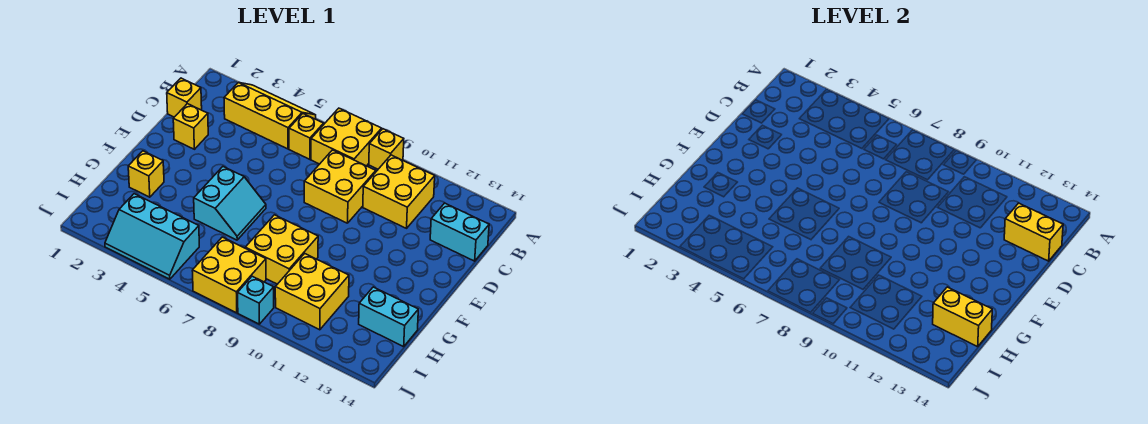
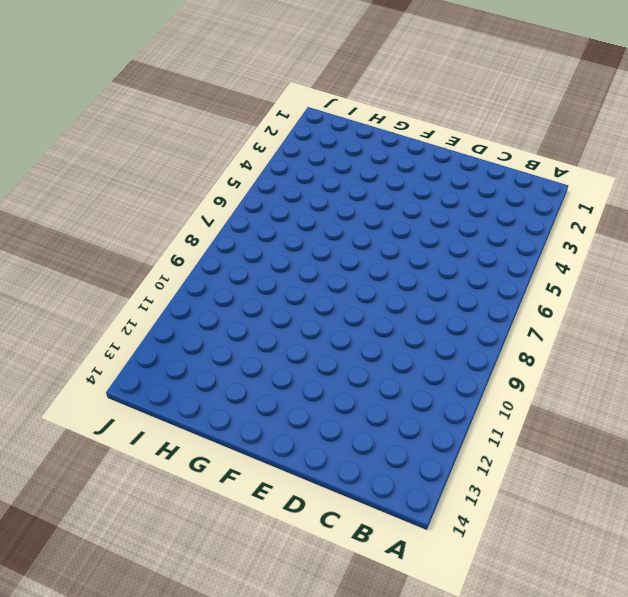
none -> yellow slope A3:B5 level 1 top B
none -> yellow brick A7:B8 level 1
none -> yellow brick A9 level 1

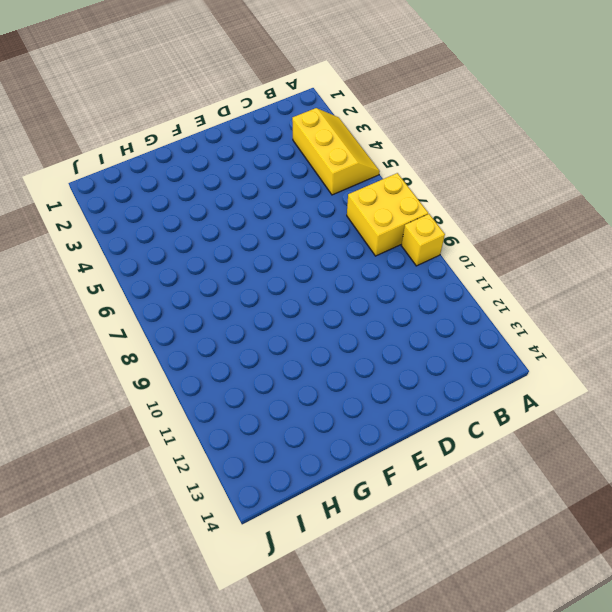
none -> yellow brick B6 level 1
none -> yellow brick B10:C11 level 1
none -> yellow brick C1 level 1

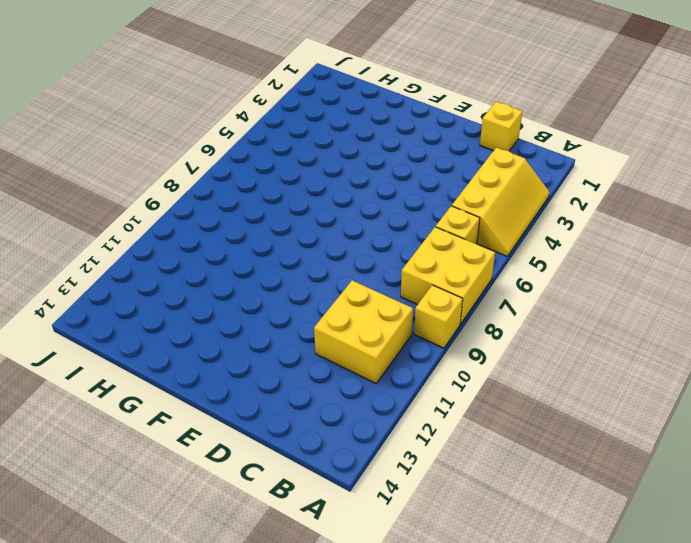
none -> yellow brick C8:D9 level 1
none -> cyan brick C13:C14 level 1
none -> yellow brick D2 level 1

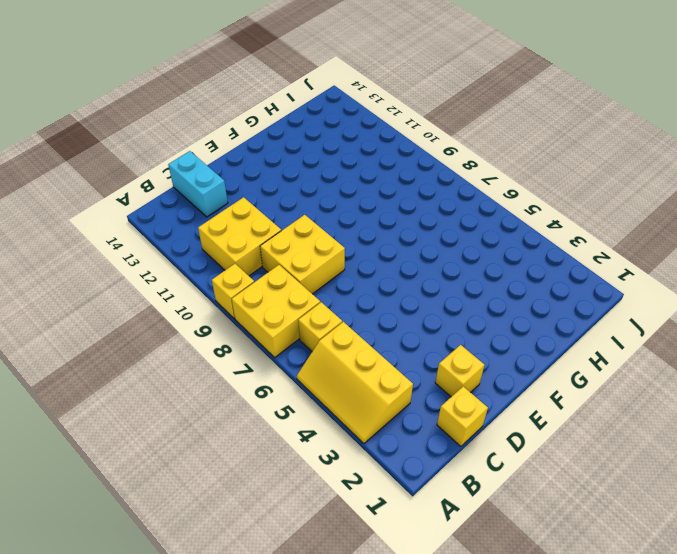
none -> cyan slope F5:G6 level 1 top 5
none -> yellow brick G2 level 1
none -> yellow brick G8:H9 level 1

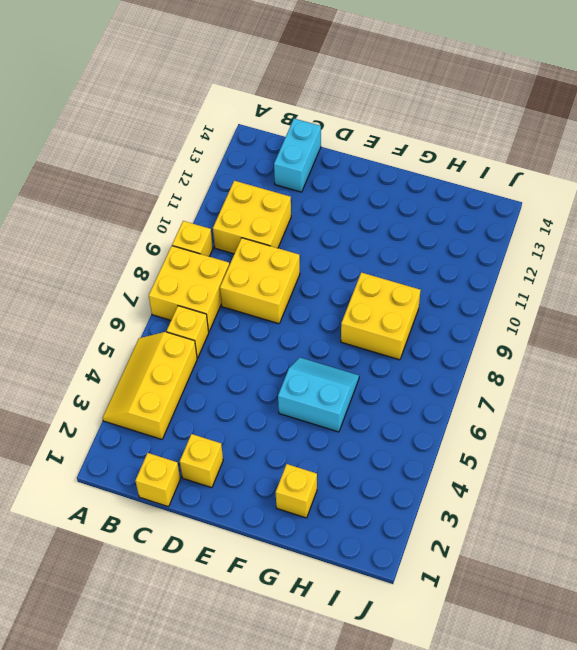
none -> yellow brick H10:I11 level 1
none -> cyan brick H13:H14 level 1
none -> cyan slope I3:J5 level 1 top I

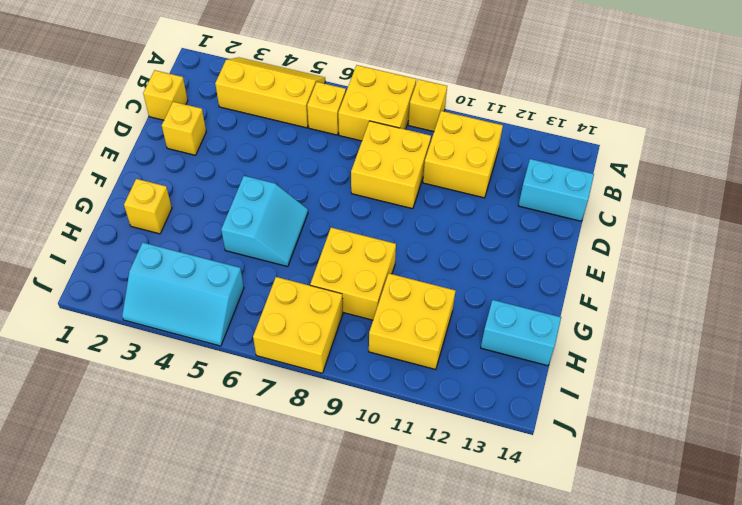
none -> cyan brick J9 level 1
none -> yellow brick C13:C14 level 2
none -> yellow brick H13:H14 level 2

